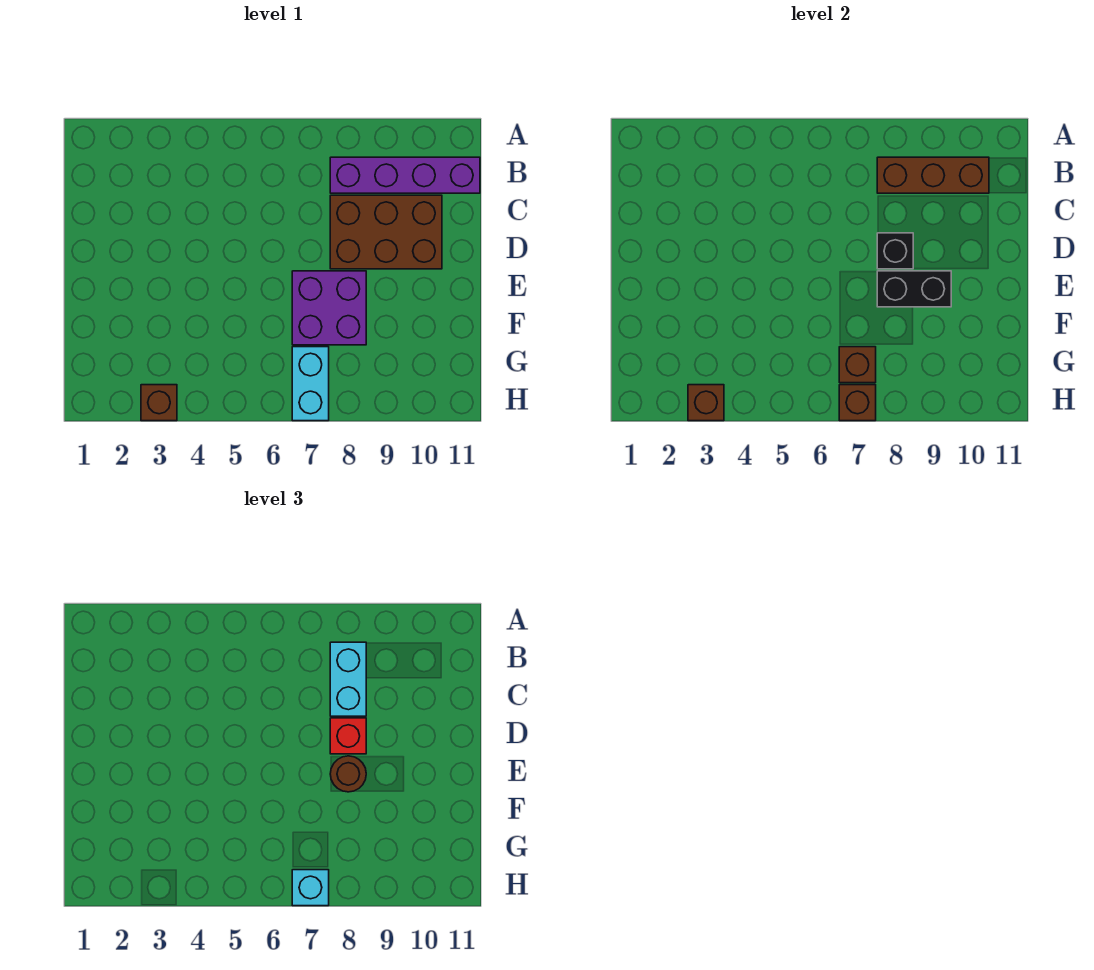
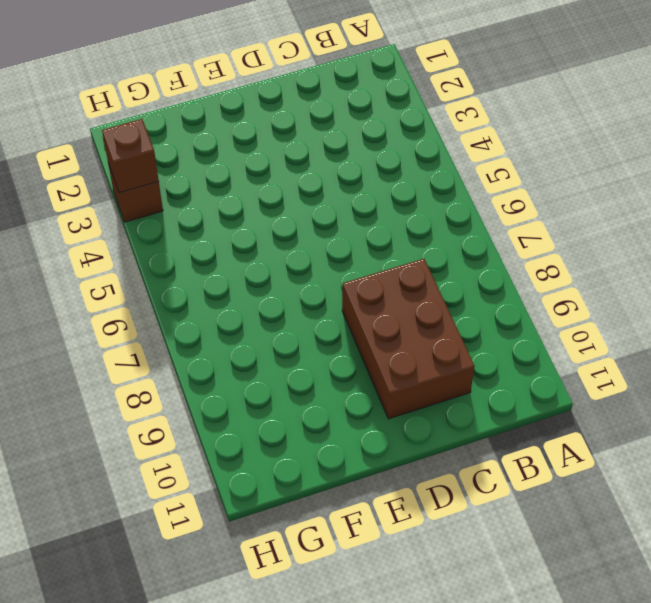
none -> purple brick B8:B11 level 1
none -> purple brick E7:F8 level 1
none -> cyan brick G7:H7 level 1

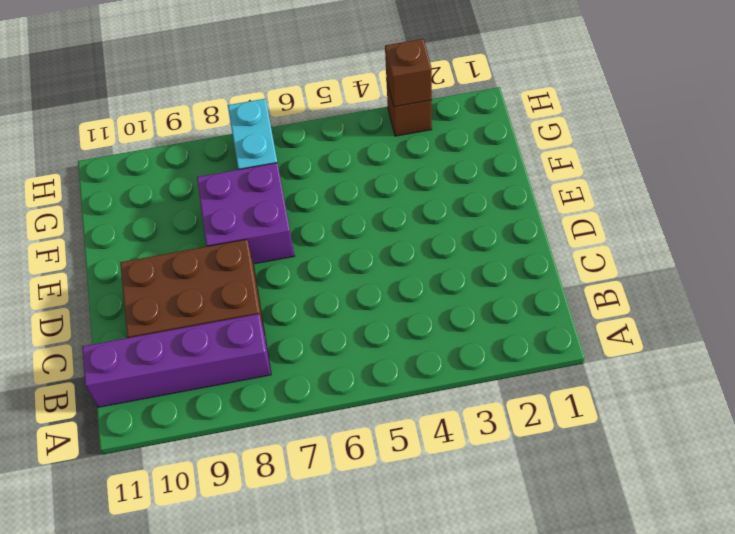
none -> brown brick B8:B10 level 2
none -> black brick D8 level 2
none -> black brick E8:E9 level 2

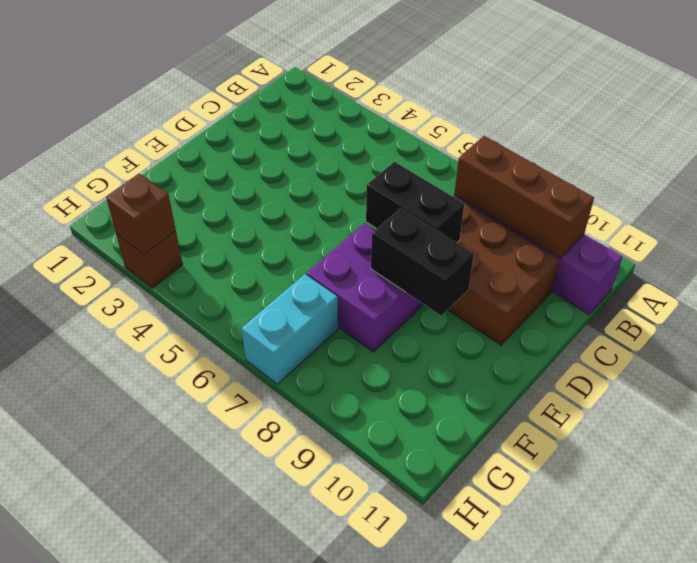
black brick D7:D8 level 2 -> black brick D8 level 2
none -> brown brick G7 level 2
none -> brown brick H7 level 2
none -> cyan brick B8:C8 level 3

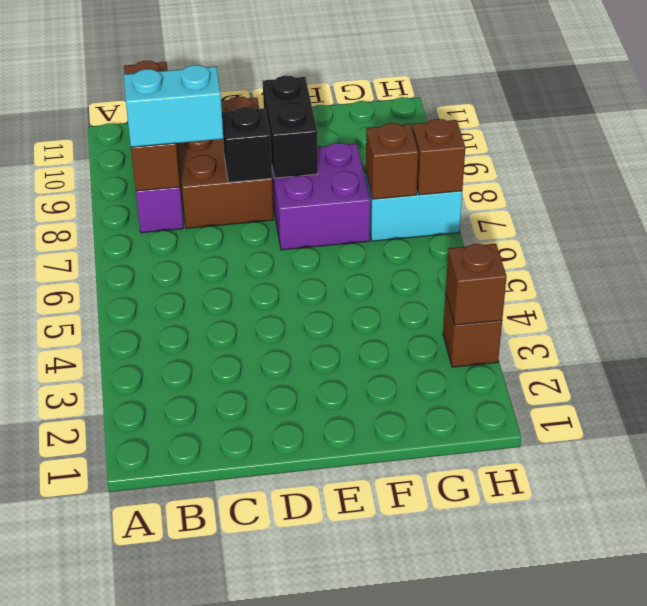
none -> red brick D8 level 3
none -> brown round brick E8 level 3
none -> cyan brick H7 level 3

